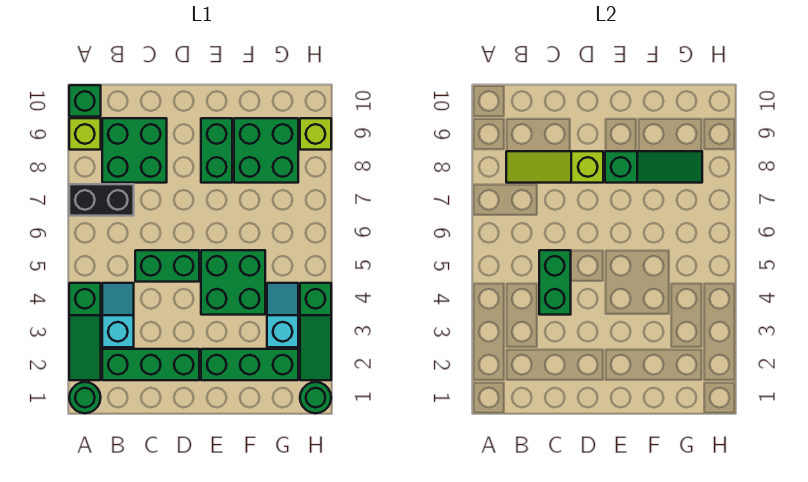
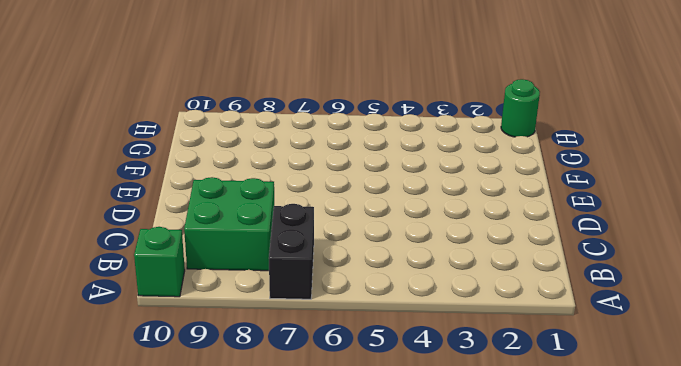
none -> green round brick A1 level 1
none -> green slope A2:A4 level 1 top 4
none -> lime brick A9 level 1

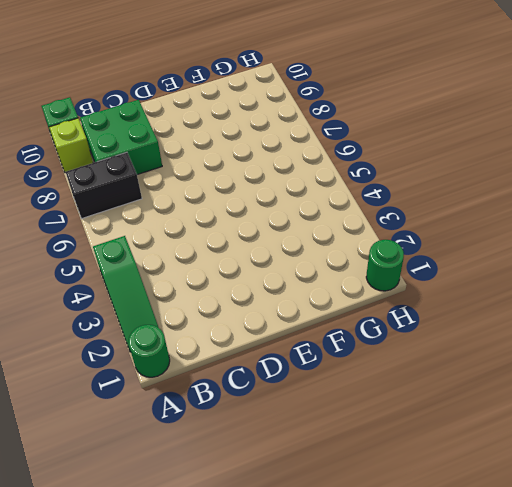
none -> green brick B2:D2 level 1
none -> cyan slope B3:B4 level 1 top 3
none -> green brick C5:D5 level 1

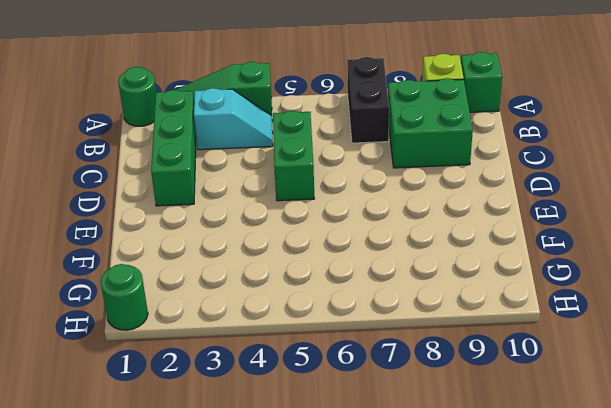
none -> green brick E2:G2 level 1
none -> green brick E4:F5 level 1
none -> green brick E8:E9 level 1

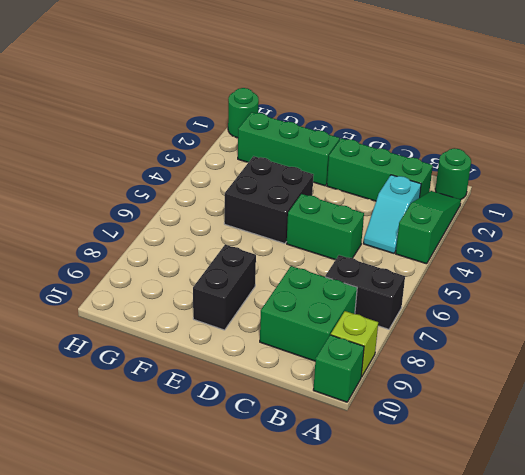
black brick E4:F5 level 1 -> green brick E4:F5 level 1
black brick E8:E9 level 1 -> green brick E8:E9 level 1
none -> green brick F8:G9 level 1
none -> cyan slope G3:G4 level 1 top 3
none -> green slope H2:H4 level 1 top 4

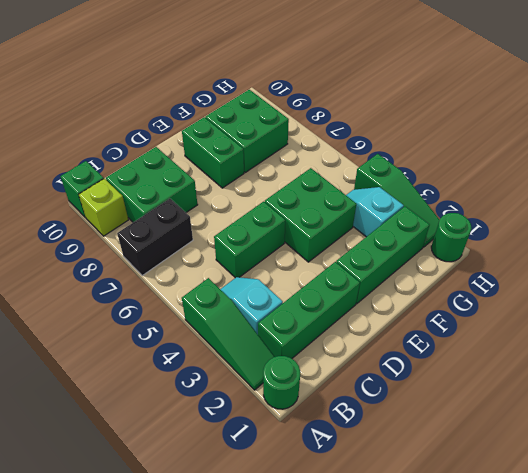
none -> lime brick H9 level 1
none -> lime slope B8:D8 level 2 top D
none -> green brick C4:C5 level 2

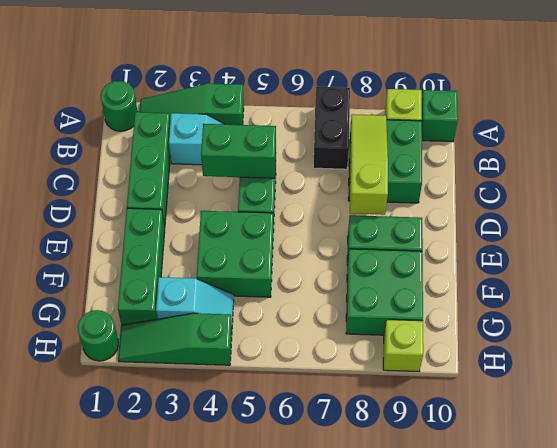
none -> green slope E8:G8 level 2 top E

